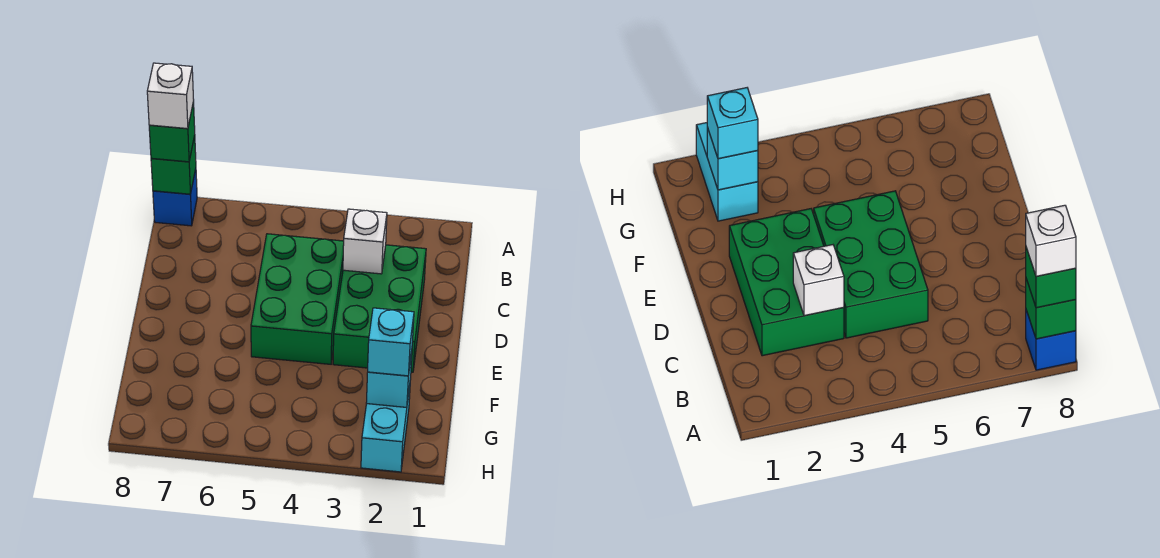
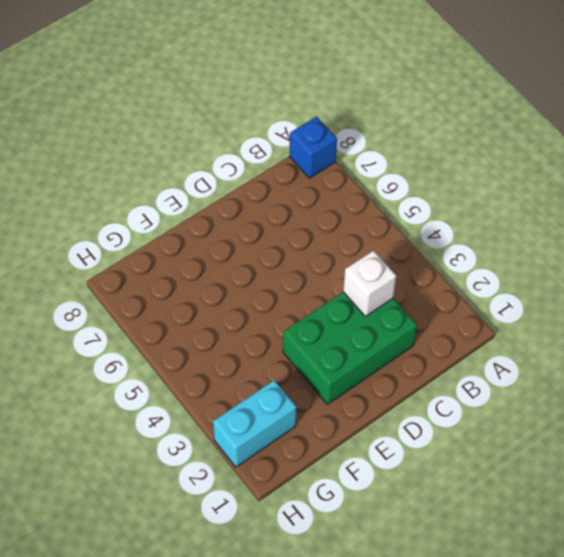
none -> green brick C4:E5 level 1
none -> green brick A8 level 2

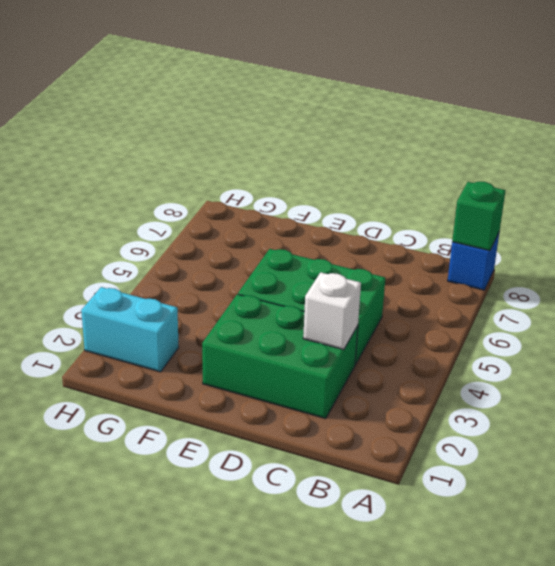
none -> cyan brick G2 level 2
none -> green brick A8 level 3

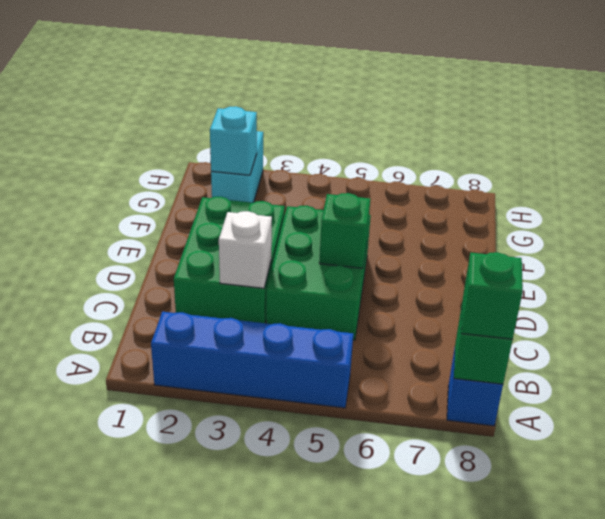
blue brick A2:A5 level 1 -> none
green brick D5 level 2 -> none
none -> cyan brick G2 level 3
none -> white brick A8 level 4

